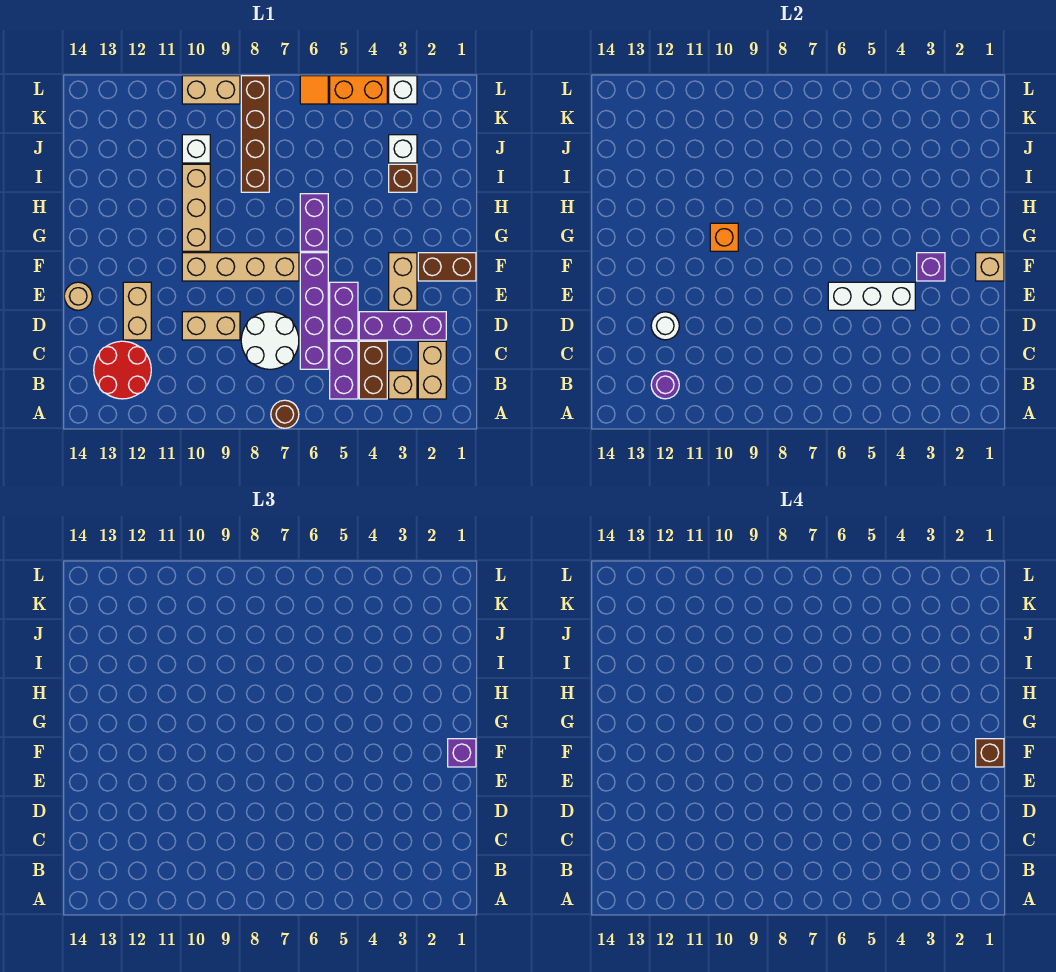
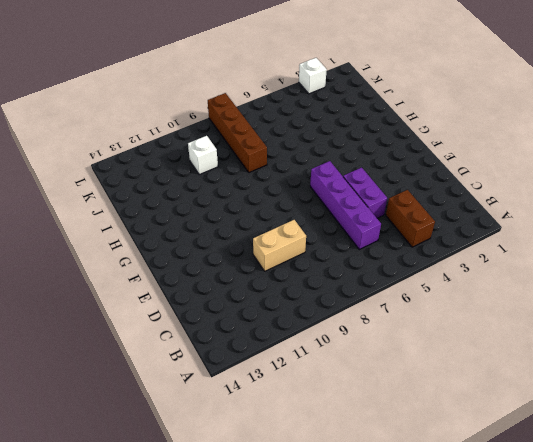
none -> brown round brick A7 level 1
none -> tan brick B2:C2 level 1
none -> tan brick B3 level 1
none -> purple brick B5:C5 level 1

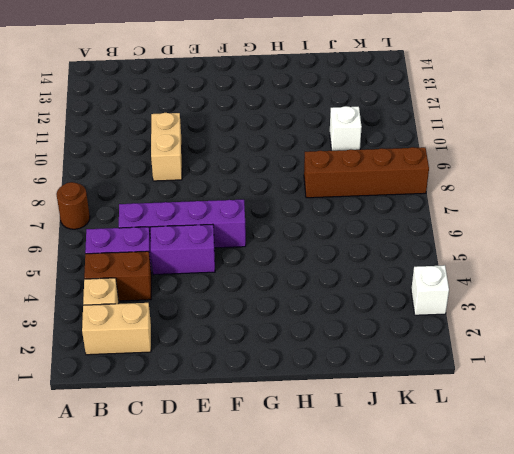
none -> red round brick B12:C13 level 1
none -> white round brick C7:D8 level 1
none -> purple brick D2:D4 level 1
none -> tan brick D12:E12 level 1

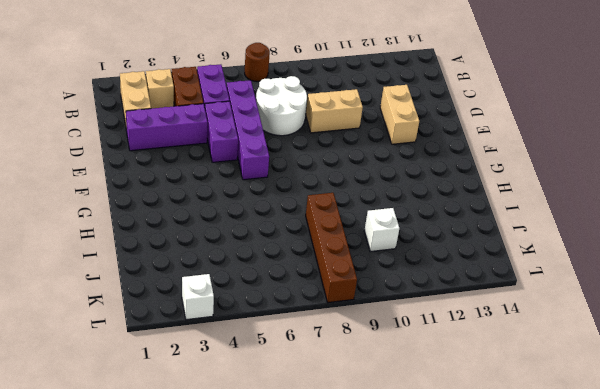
none -> red round brick B12:C13 level 1
none -> tan brick E3:F3 level 1
none -> tan round brick E14 level 1
none -> brown brick F1:F2 level 1

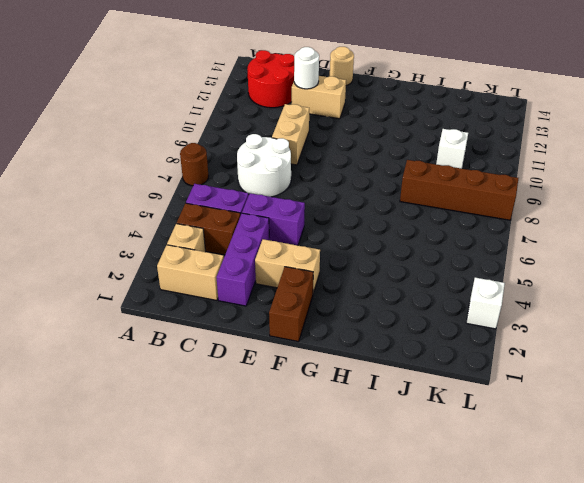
none -> purple brick C6:F6 level 1
none -> tan brick F7:F10 level 1
none -> purple brick G6:H6 level 1
none -> tan brick G10:I10 level 1

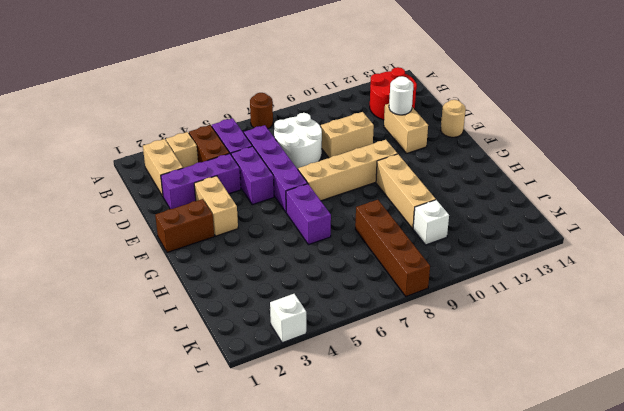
none -> brown brick I3 level 1
none -> white brick J3 level 1
none -> orange brick L4:L5 level 1
none -> orange tile L6 level 1

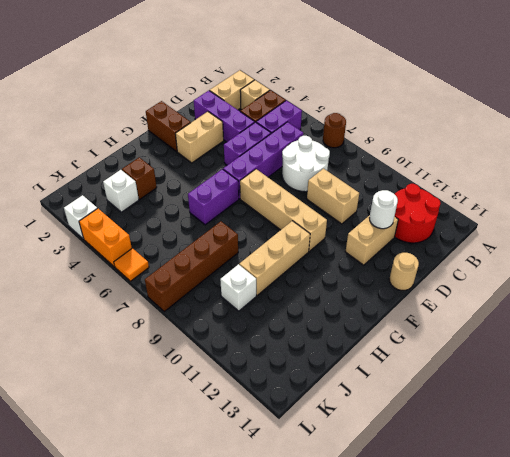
none -> tan brick L9:L10 level 1
none -> purple round brick B12 level 2
none -> white brick E4:E6 level 2
none -> tan brick F1 level 2

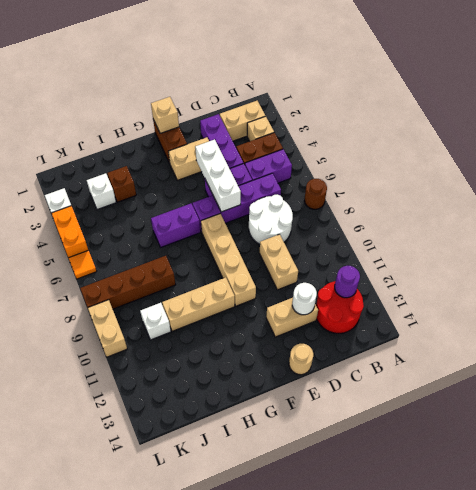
none -> purple brick F3 level 2
none -> orange brick G10 level 2
none -> purple brick F1 level 3
none -> brown brick F1 level 4

